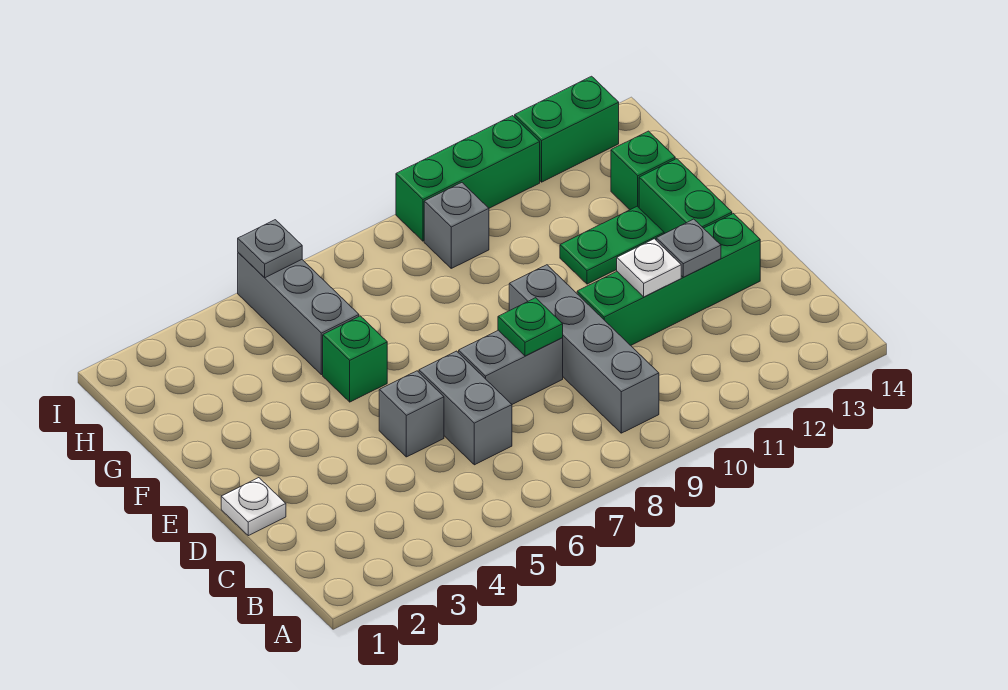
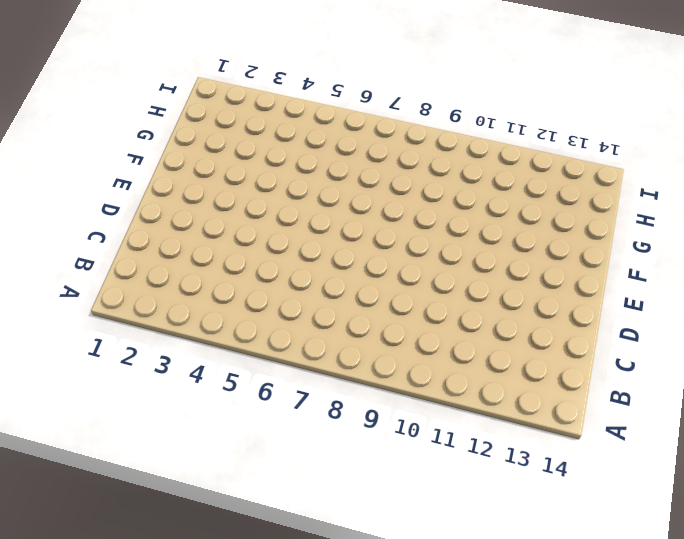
none -> grey brick B9:E9 level 1
none -> grey brick C6:D6 level 1
none -> white plate D1 level 1

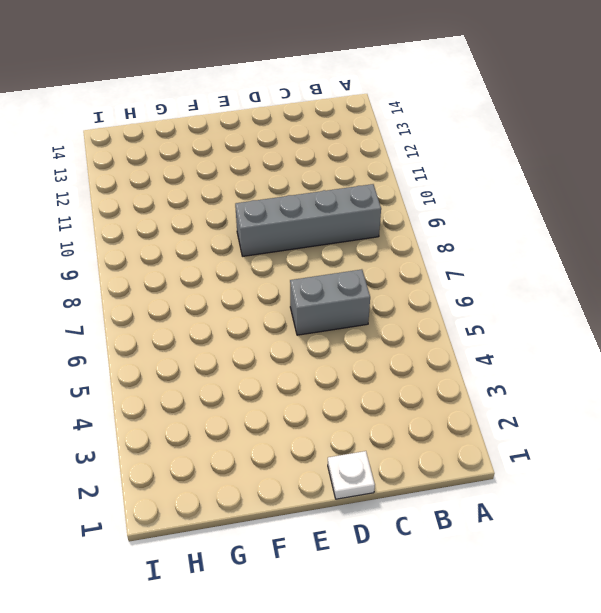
none -> grey brick D5 level 1
none -> grey brick D7:D8 level 1
none -> green brick D10:D13 level 1

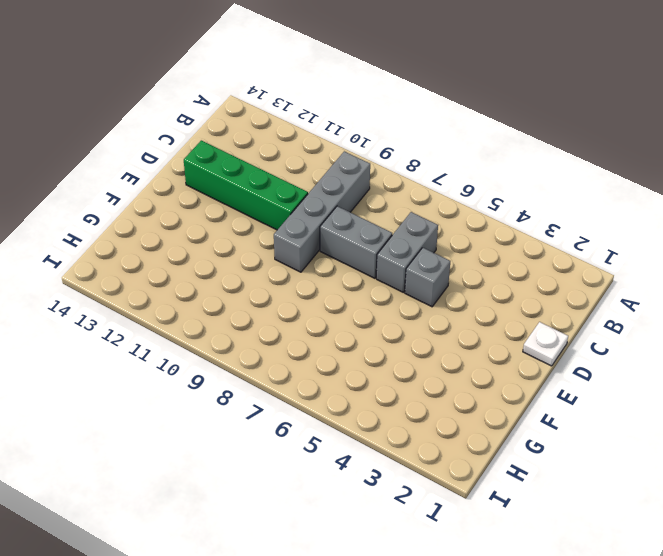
none -> green brick E13:F13 level 1
none -> green brick F5 level 1
none -> green plate F11:F12 level 1

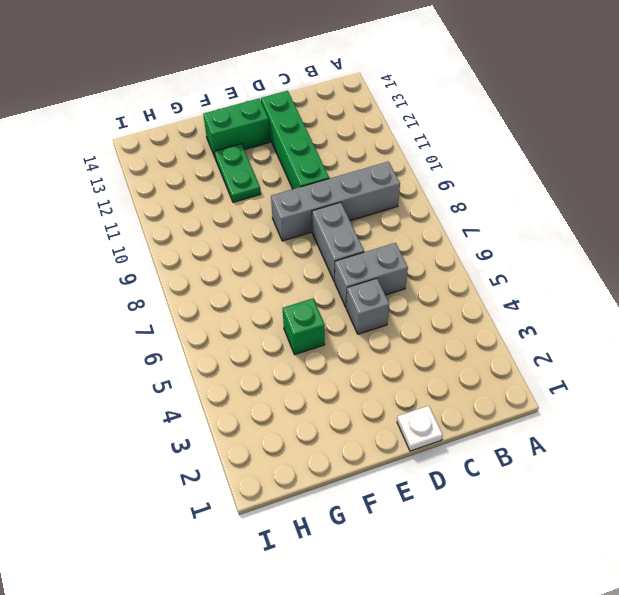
none -> grey brick G5:I5 level 1
none -> green brick G13 level 1
none -> grey brick H9 level 1

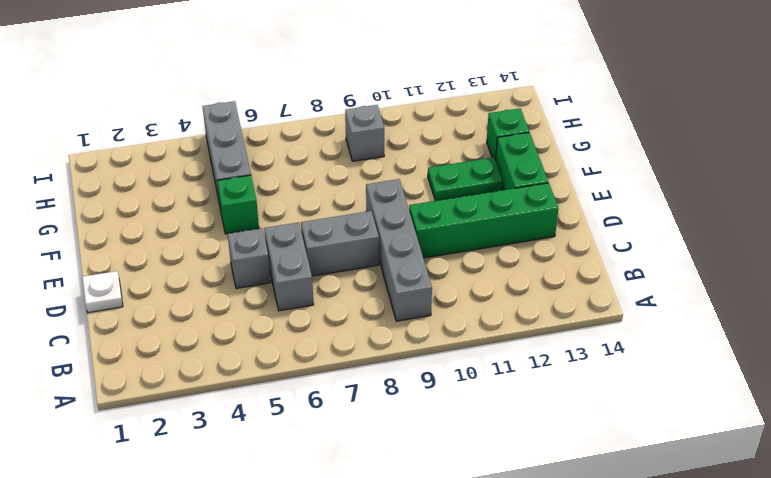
none -> green brick I9:I11 level 1
none -> green brick I12:I13 level 1
none -> green plate D8 level 2

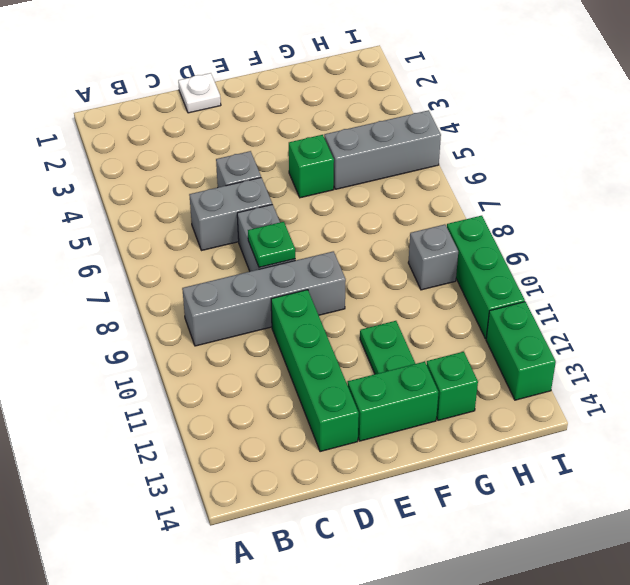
none -> white plate D11 level 2
none -> grey plate D12 level 2
none -> grey plate I5 level 2

